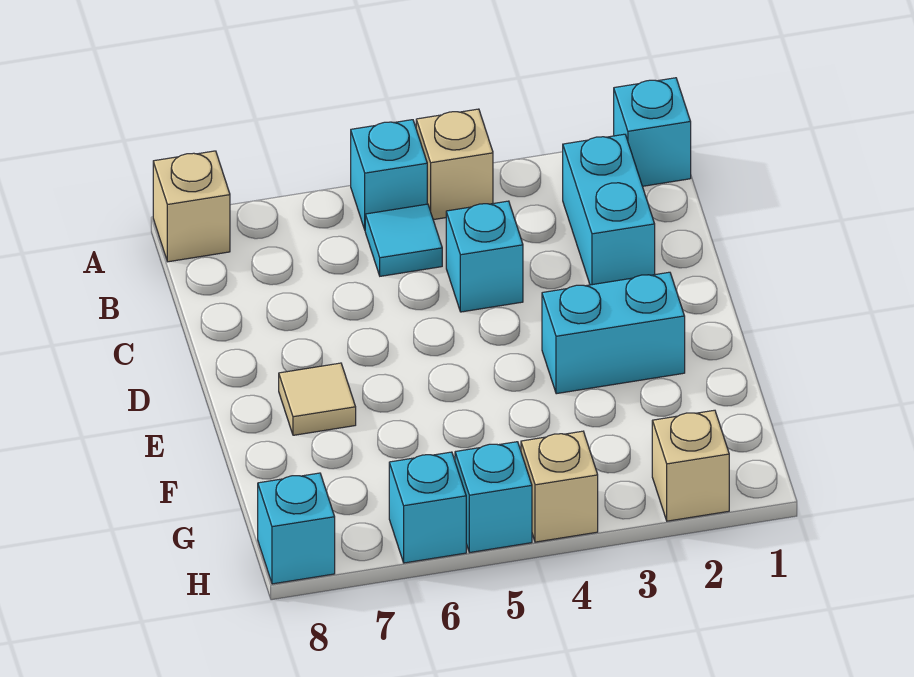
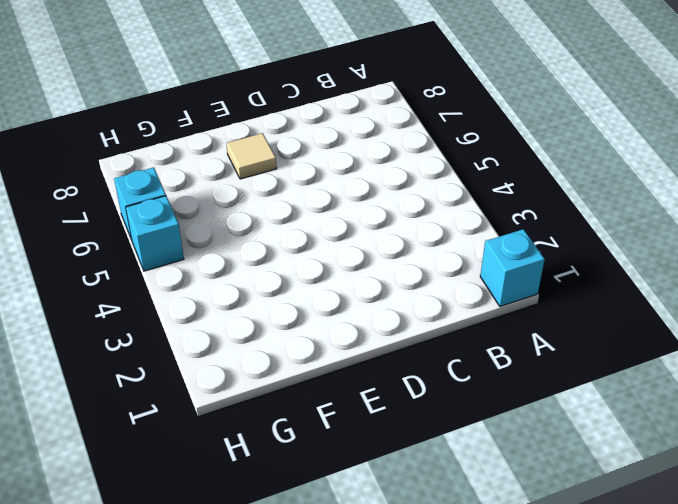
none -> tan brick A4 level 1
none -> cyan brick A5 level 1
none -> tan brick A8 level 1

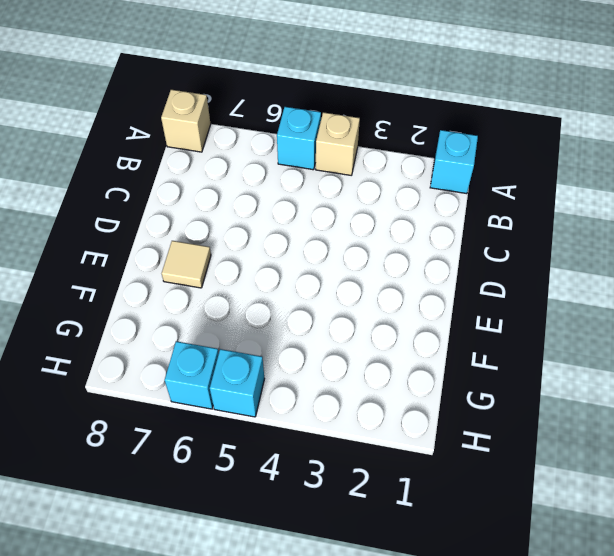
none -> cyan brick B2:C2 level 1
none -> cyan tile B5 level 1
none -> cyan brick C4 level 1

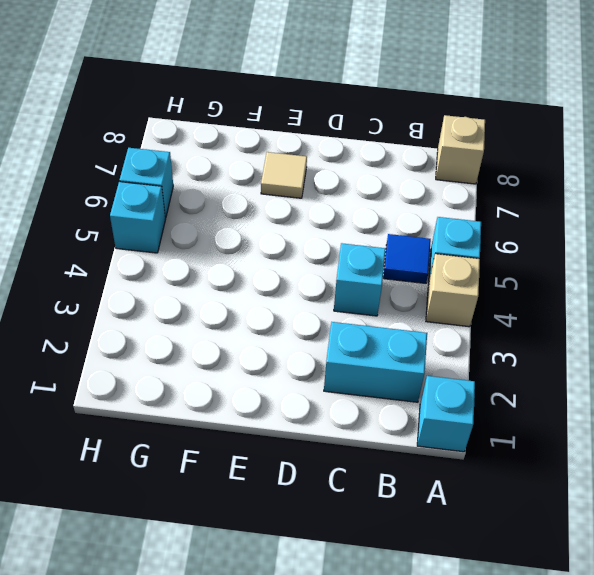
blue tile B5 level 1 -> cyan tile B5 level 1
none -> cyan brick E2:E3 level 1
none -> tan brick H2 level 1
none -> tan brick H4 level 1

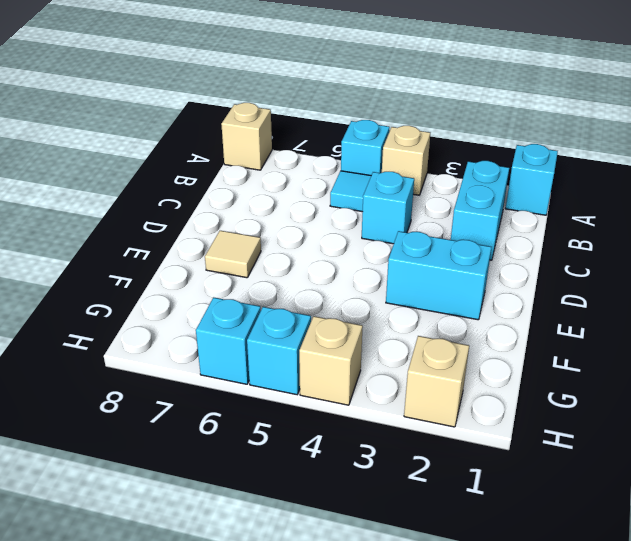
none -> cyan brick H8 level 1

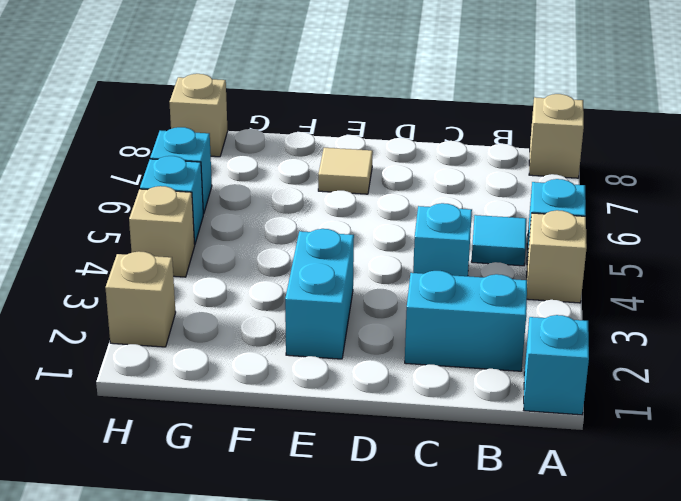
tan brick H8 level 1 -> cyan brick H8 level 1

